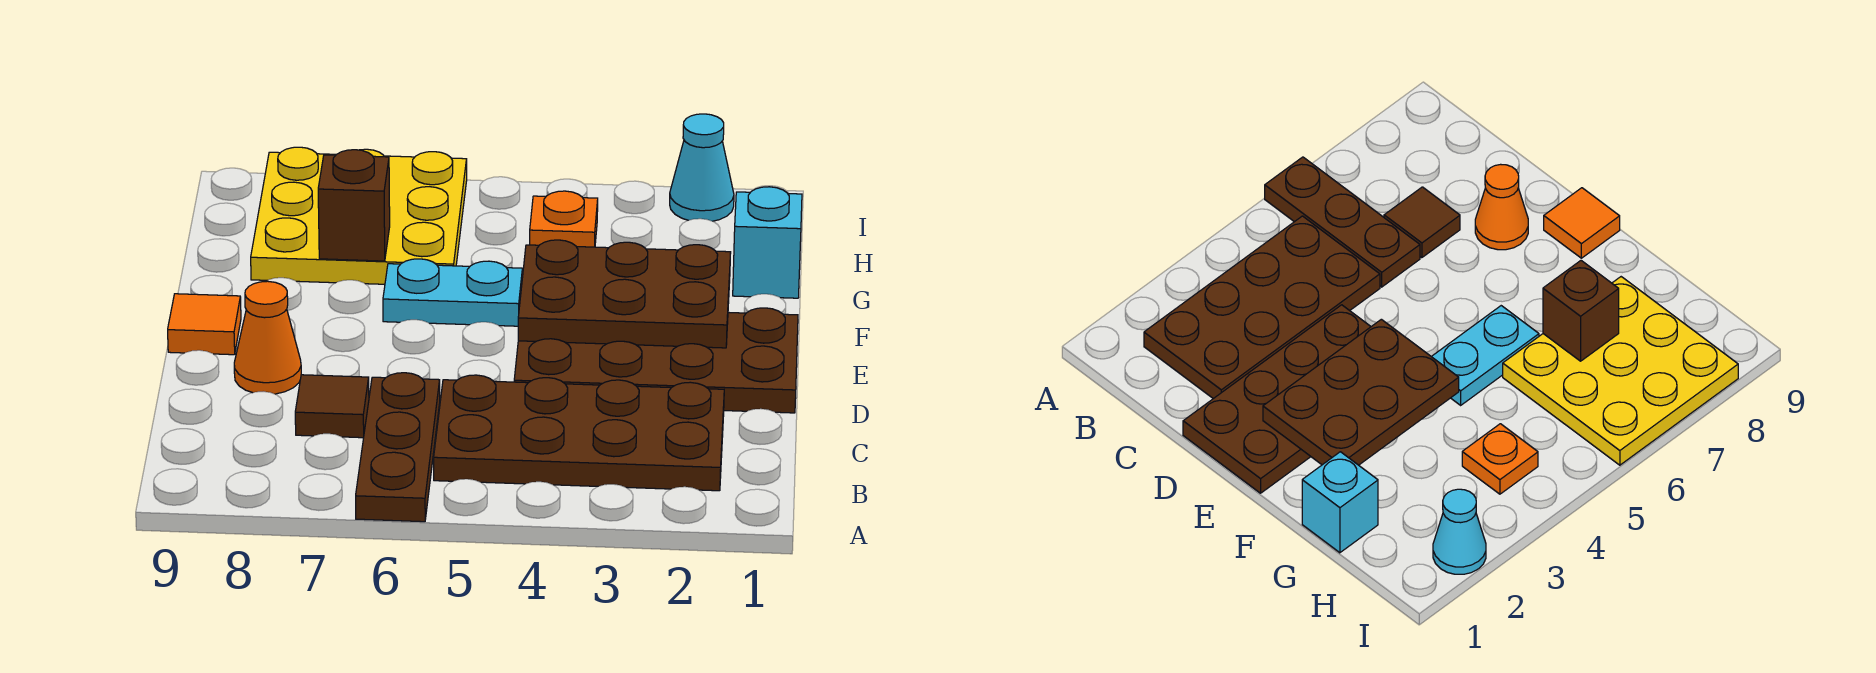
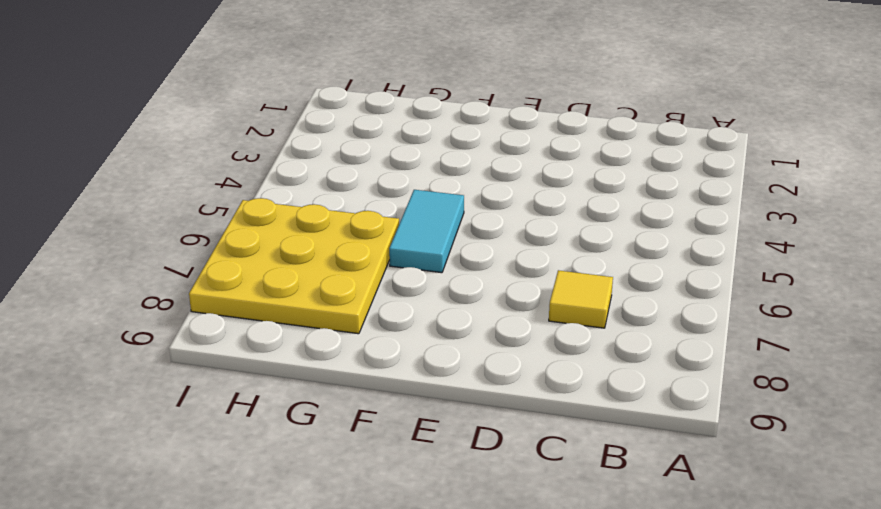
yellow tile C7 level 1 -> brown tile C7 level 1
cyan tile F5:F6 level 1 -> cyan plate F5:F6 level 1
none -> brown plate A6:C6 level 1
none -> brown plate B2:C5 level 1
none -> brown plate D1:E4 level 1

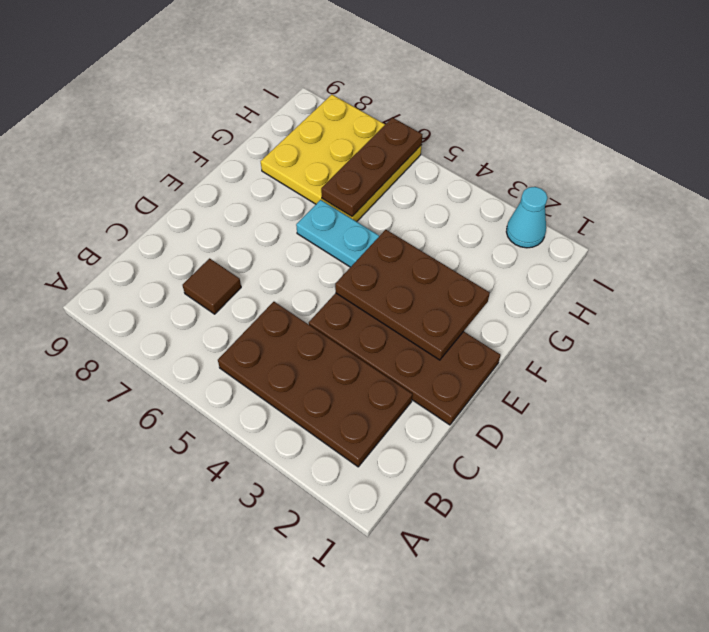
brown plate G6:I6 level 2 -> brown plate A6:C6 level 1
none -> orange cone D8 level 1
none -> orange tile E9 level 1
none -> cyan brick G1 level 1

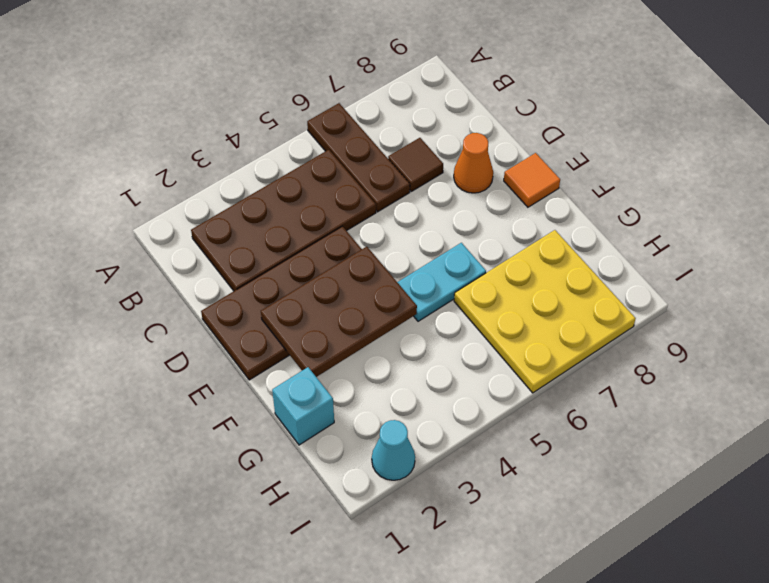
none -> orange plate H4 level 1
none -> brown brick G7 level 2

